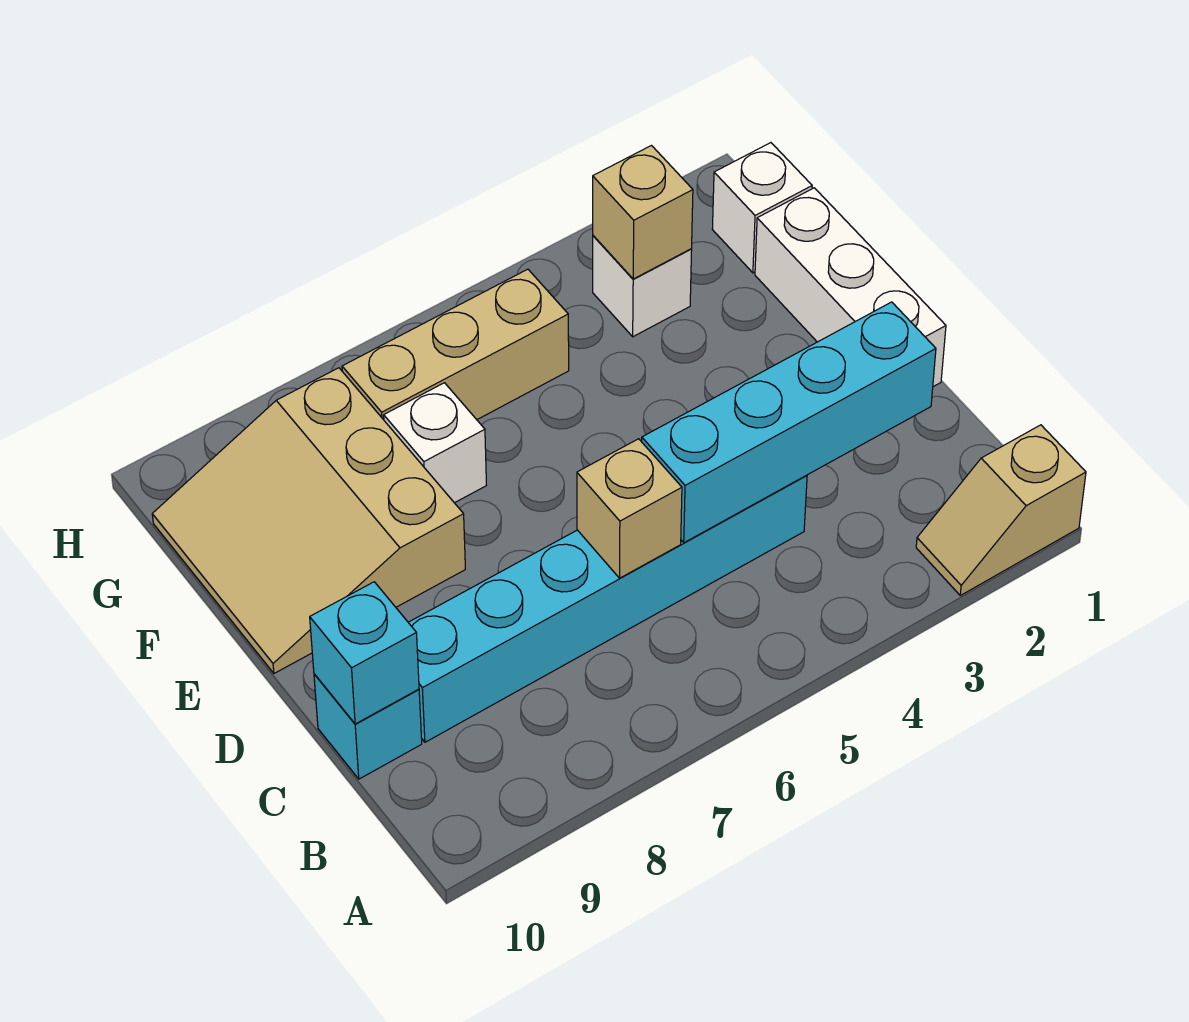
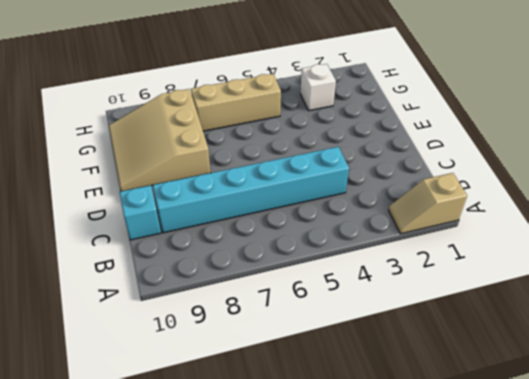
none -> white brick D1:F1 level 1
none -> white brick F7 level 1
none -> white brick G1 level 1

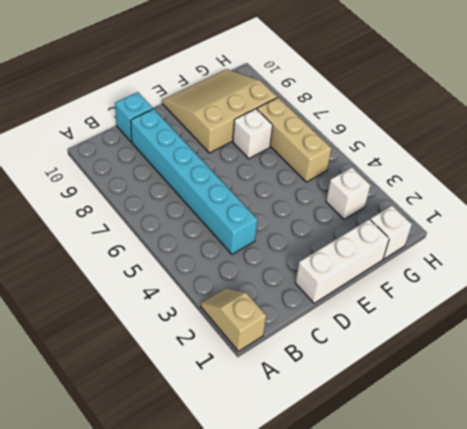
none -> cyan brick C2:C5 level 2
none -> tan brick C6 level 2
none -> cyan brick C10 level 2

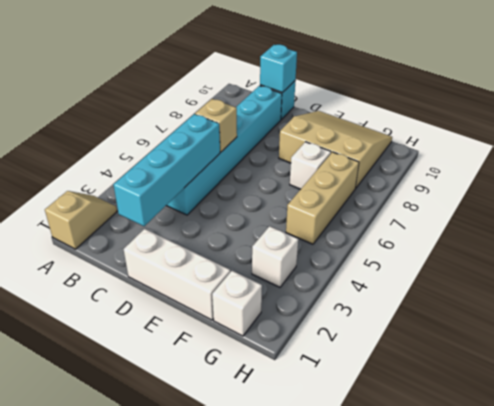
none -> tan brick G3 level 2

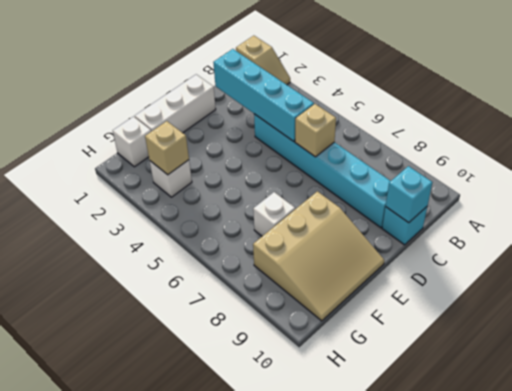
none -> tan brick G5:G7 level 1

